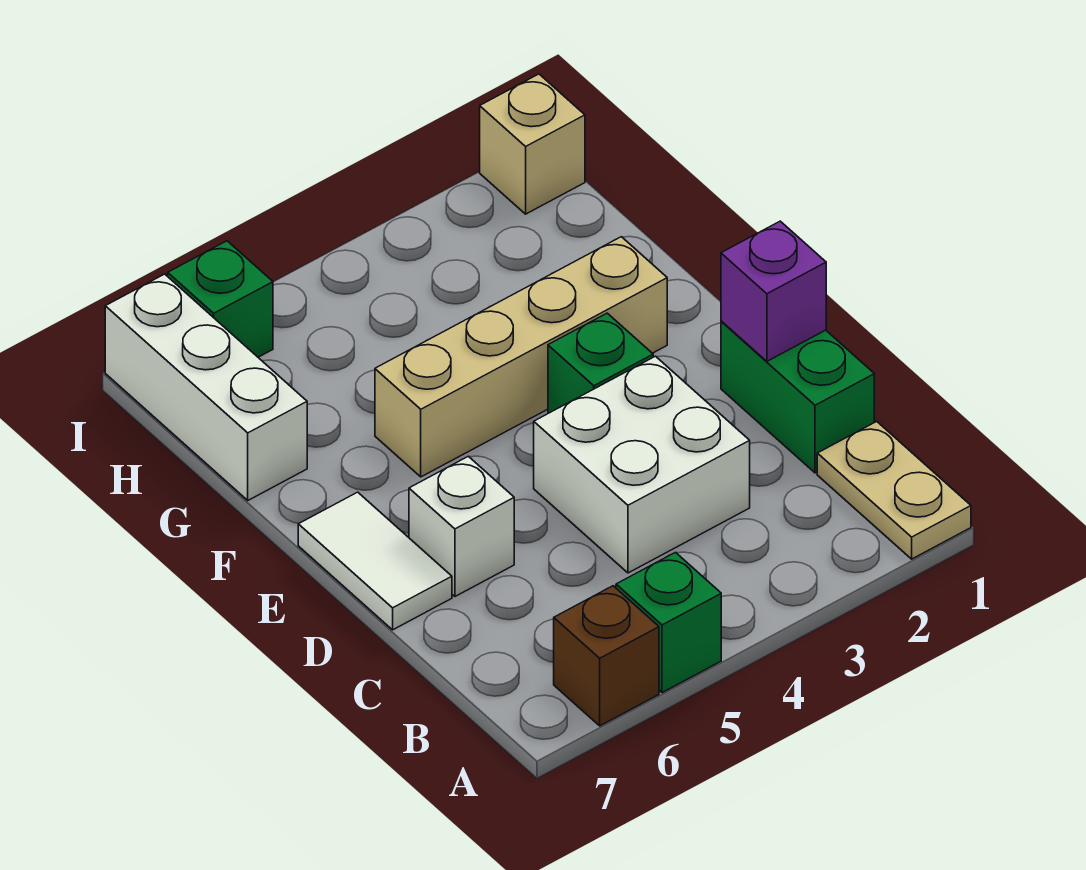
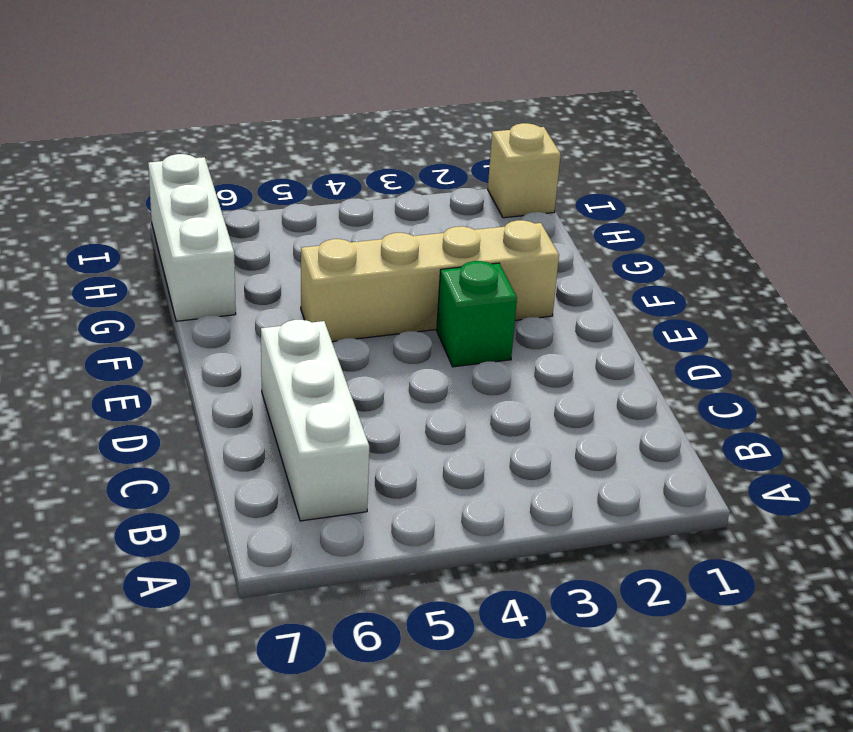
white brick B6:D6 level 1 -> white brick D6 level 1
none -> tan plate A1:B1 level 1
none -> green brick A5 level 1
none -> brown brick A6 level 1

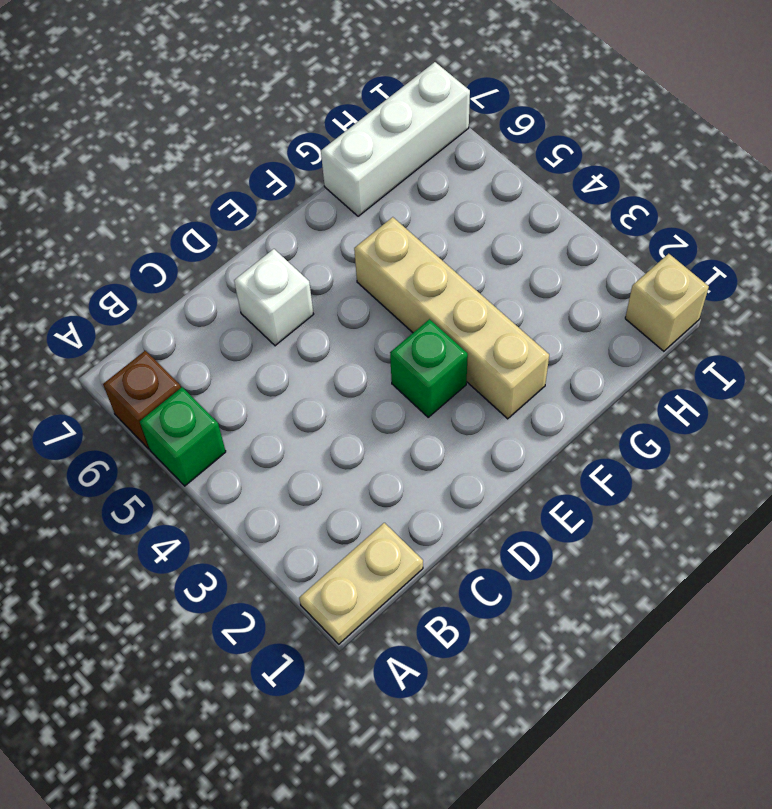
none -> green brick C1:D1 level 1
none -> white brick C3:D4 level 1
none -> white tile D7:E7 level 1

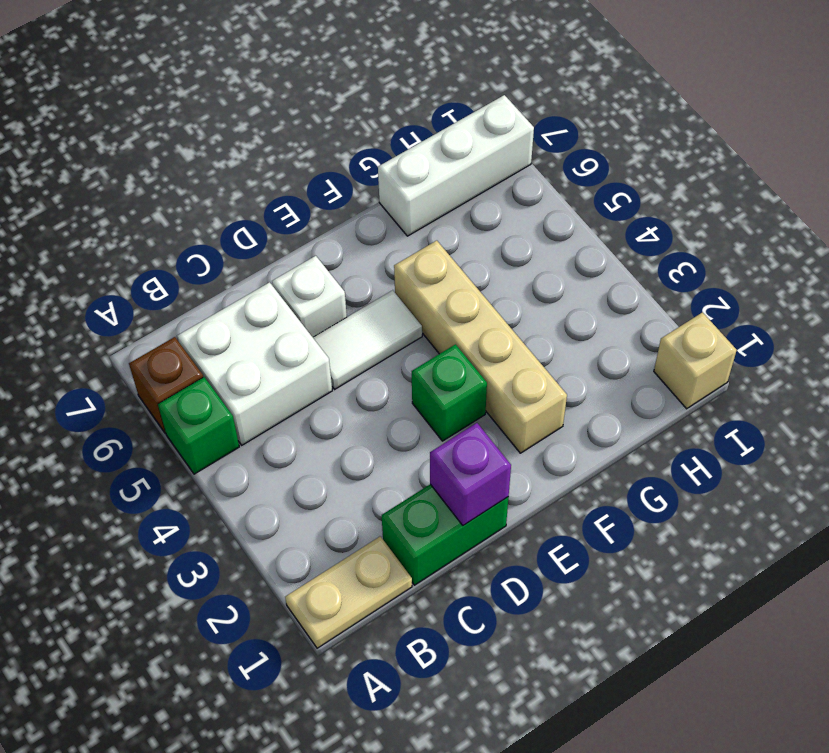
white brick B5:C6 level 1 -> white brick C3:D4 level 1
white tile D5:E5 level 1 -> white tile D7:E7 level 1
none -> green brick I6 level 1

